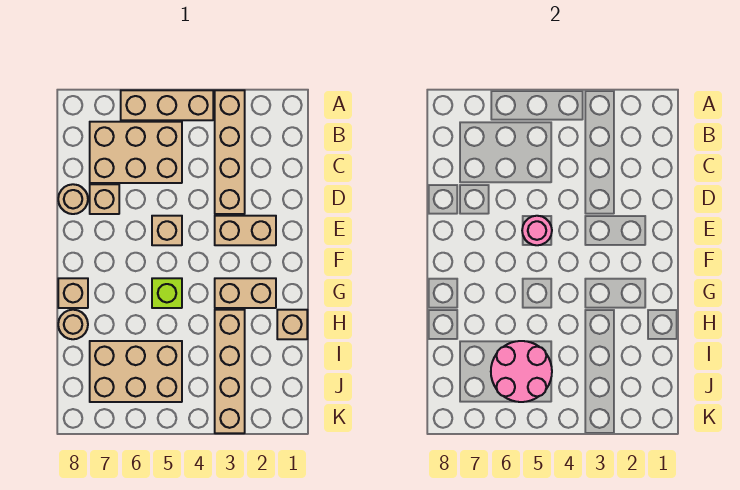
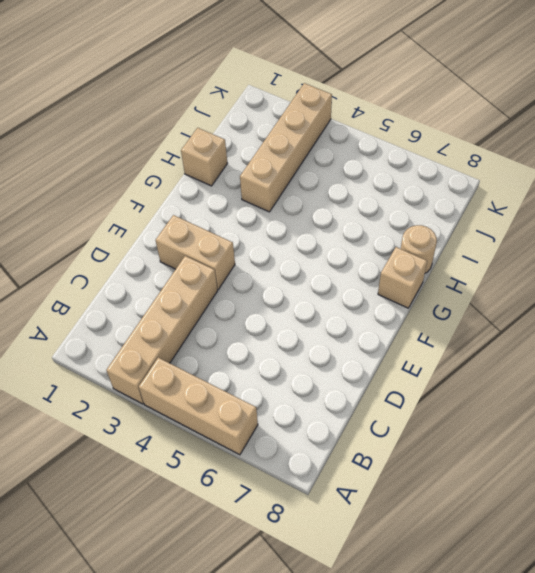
none -> tan brick B5:C7 level 1
none -> tan brick D7 level 1
none -> tan round brick D8 level 1

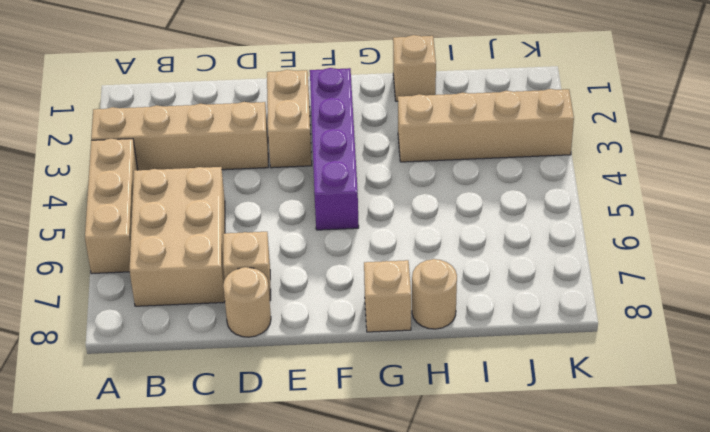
purple brick F2:F5 level 1 -> none
none -> tan brick E5 level 1
none -> tan brick G2:G3 level 1
none -> lime brick G5 level 1

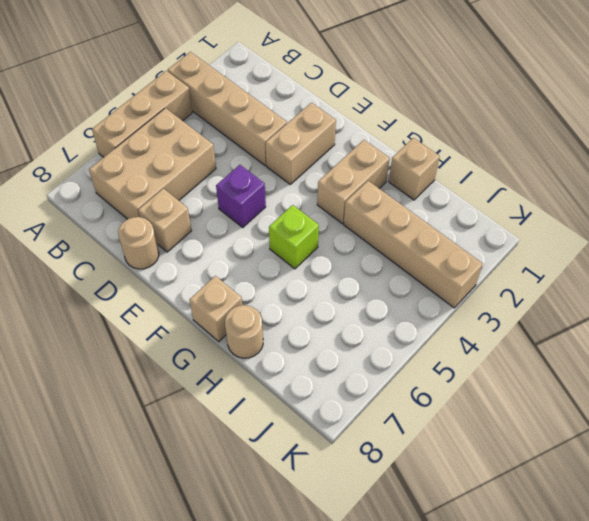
purple brick E5 level 1 -> tan brick E5 level 1
none -> tan brick I5:J7 level 1
none -> pink round brick E5 level 2
none -> pink round brick I5:J6 level 2

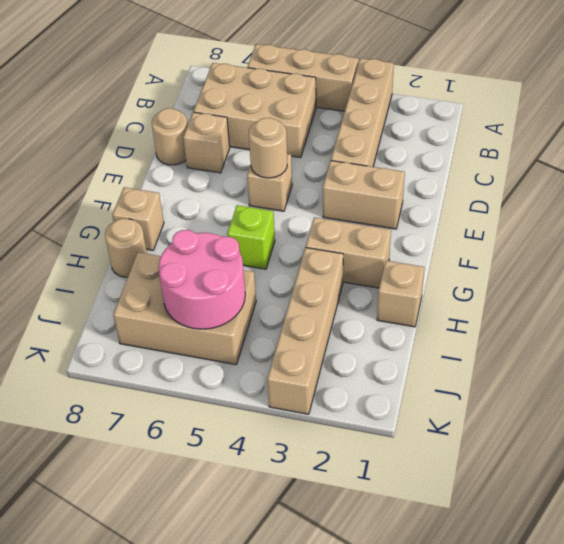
tan round brick E5 level 2 -> pink round brick E5 level 2

